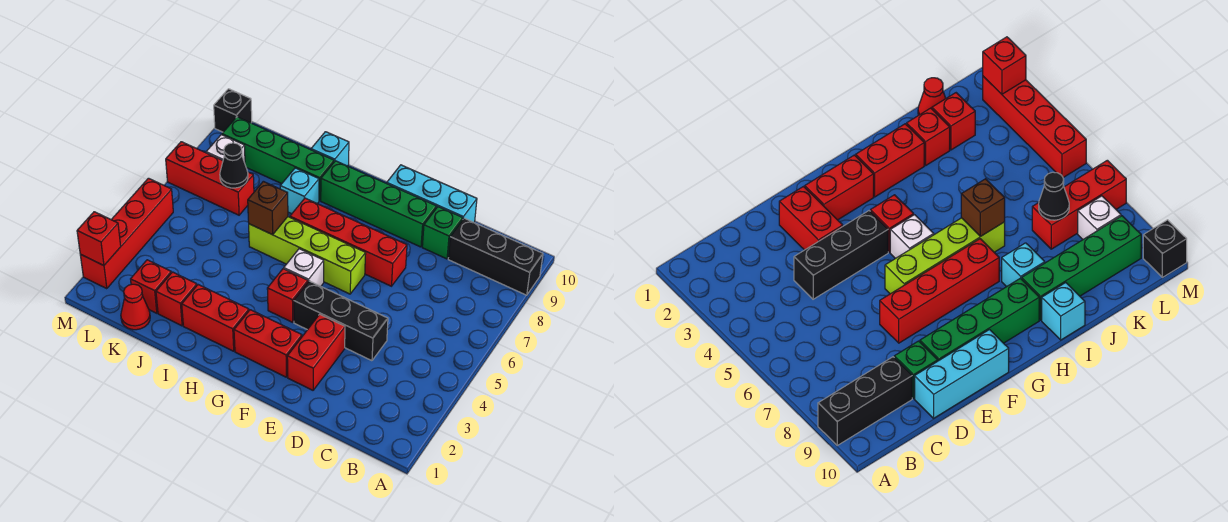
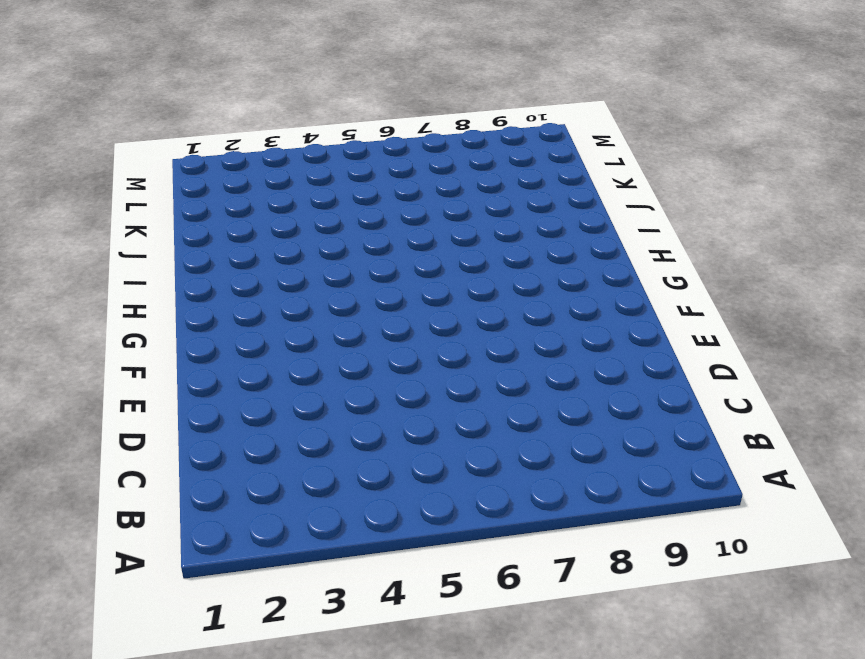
none -> black brick A9:C9 level 1
none -> black brick D4:F4 level 1
none -> green brick D9 level 1

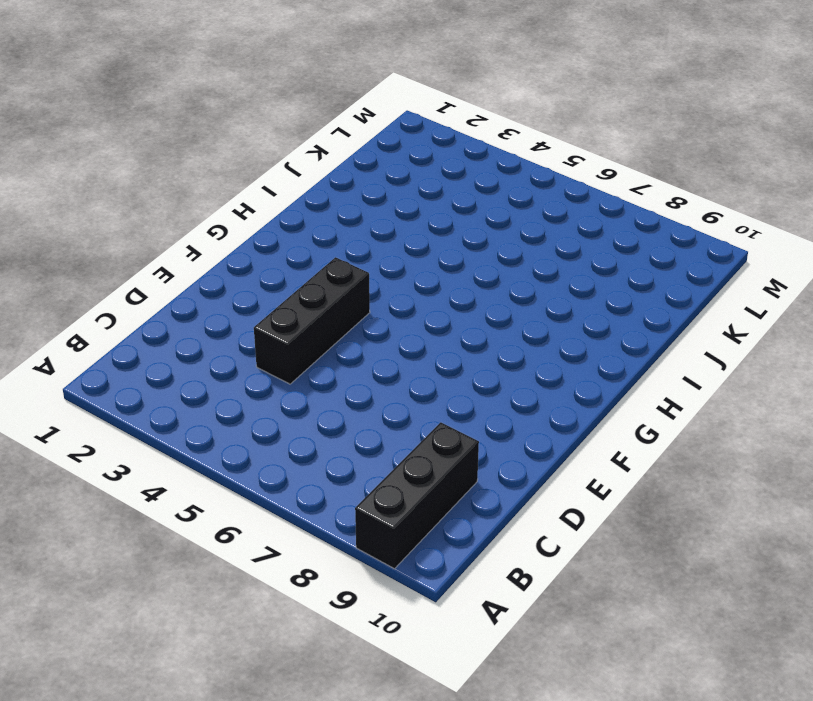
none -> green brick D9 level 1
none -> cyan brick D10:F10 level 1
none -> red brick E2:E3 level 1

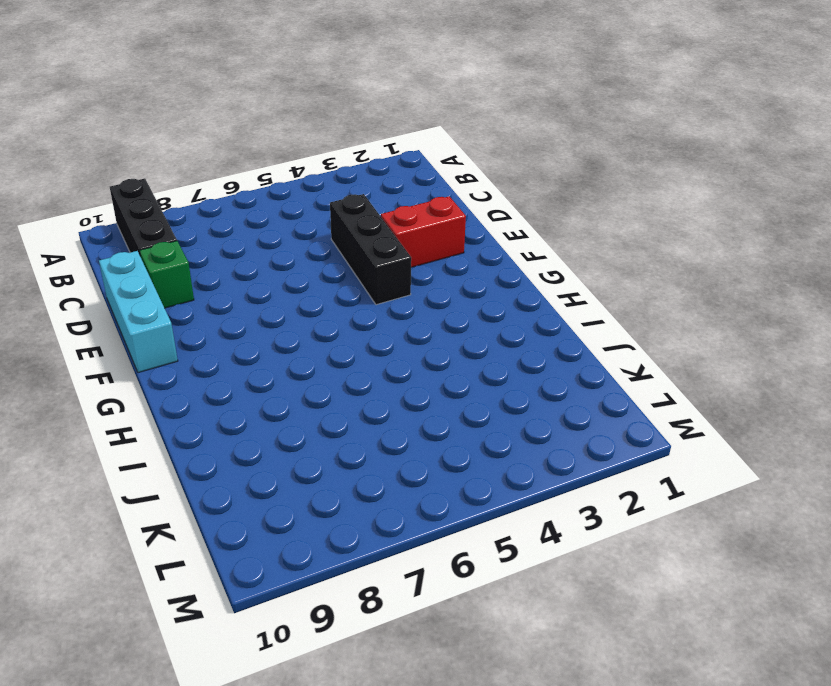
none -> red brick E7:H7 level 1
none -> green brick E9:H9 level 1
none -> red brick F2:G2 level 1

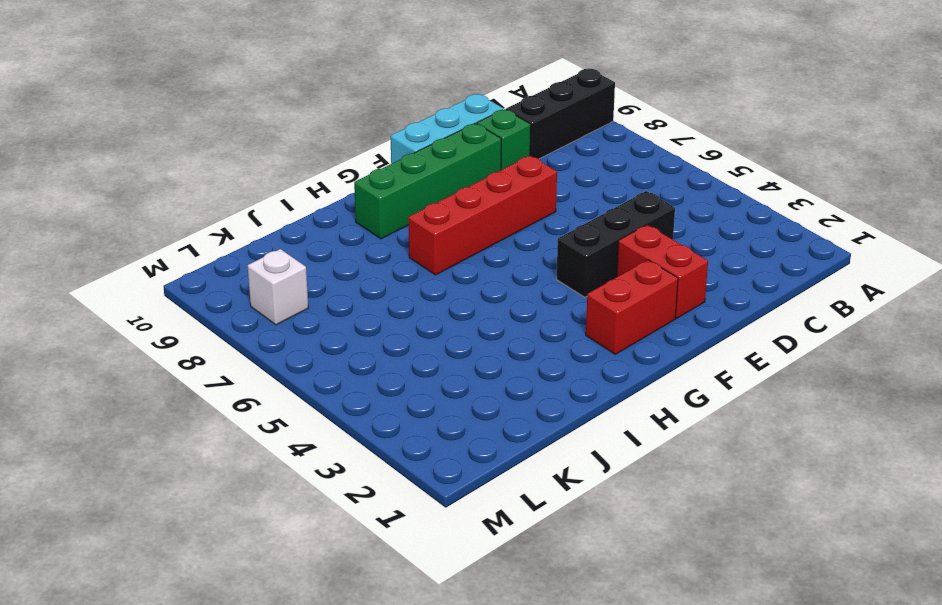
none -> lime brick F6:I6 level 1
none -> red brick G4 level 1
none -> white brick G5 level 1

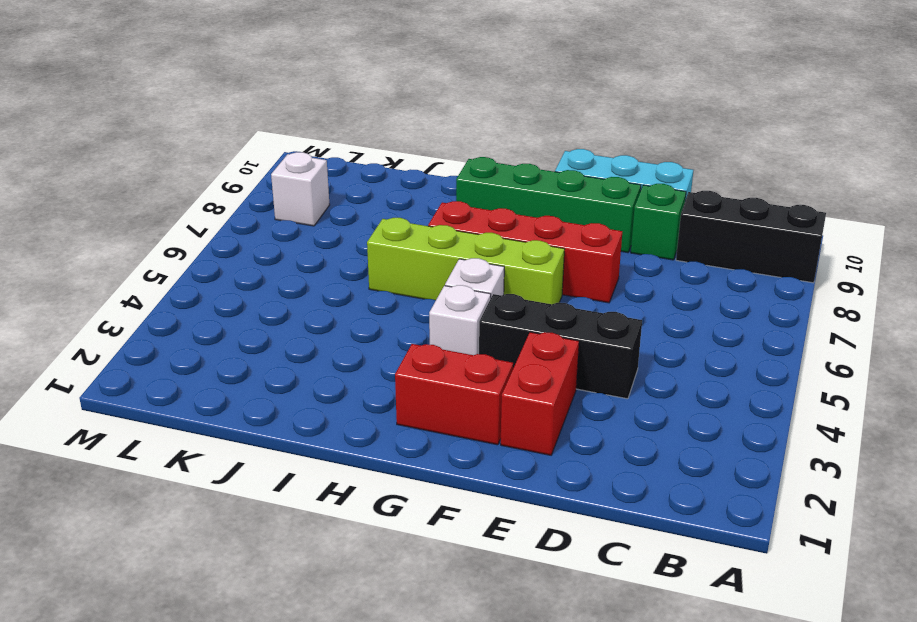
white brick G4 level 1 -> red brick G4 level 1
none -> red brick H2:I2 level 1
none -> cyan brick I8 level 1
none -> green brick I9:L9 level 1

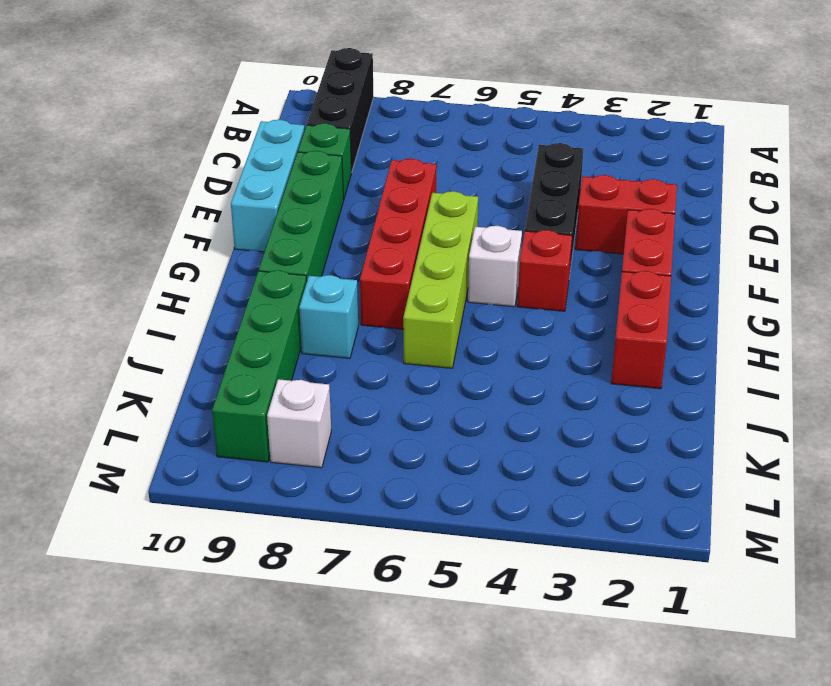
none -> cyan brick I10 level 1
none -> red brick J2 level 1
none -> red cone K1 level 1

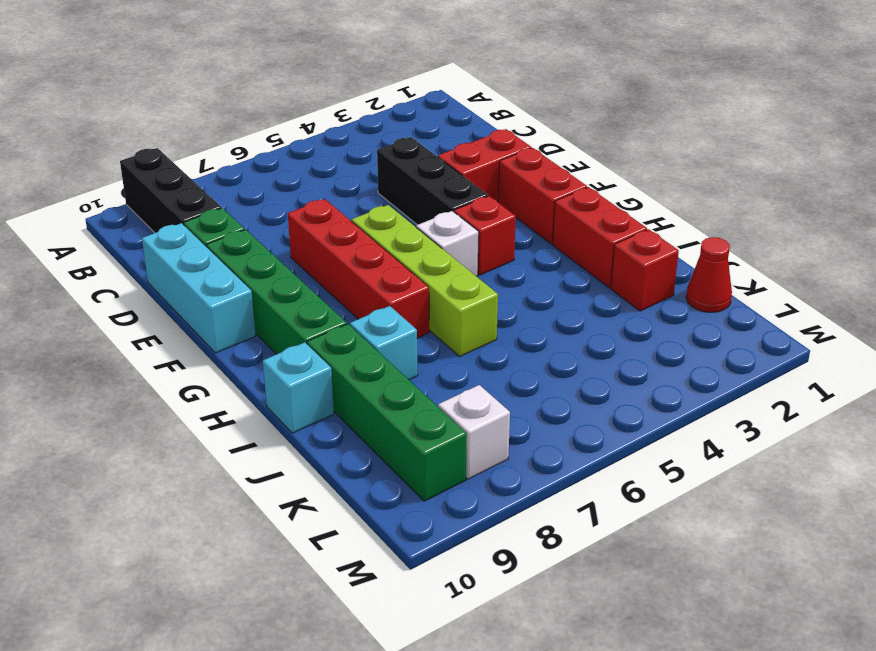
none -> red brick K2 level 1
none -> red brick K7:M7 level 1
none -> red brick M2:M5 level 1

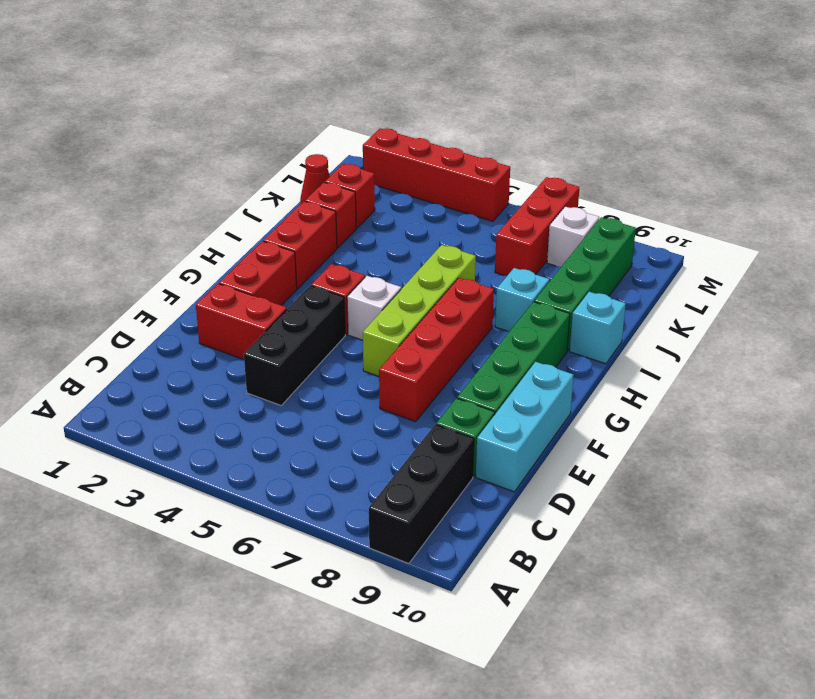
none -> black brick M10 level 1
none -> brown brick I6 level 2
none -> black cone K7 level 2

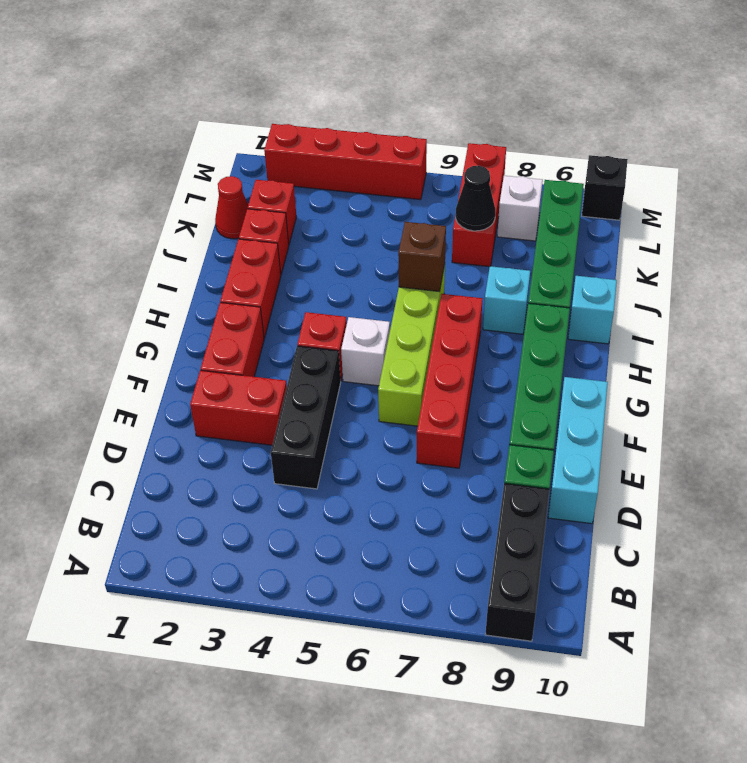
none -> red brick M2 level 2

